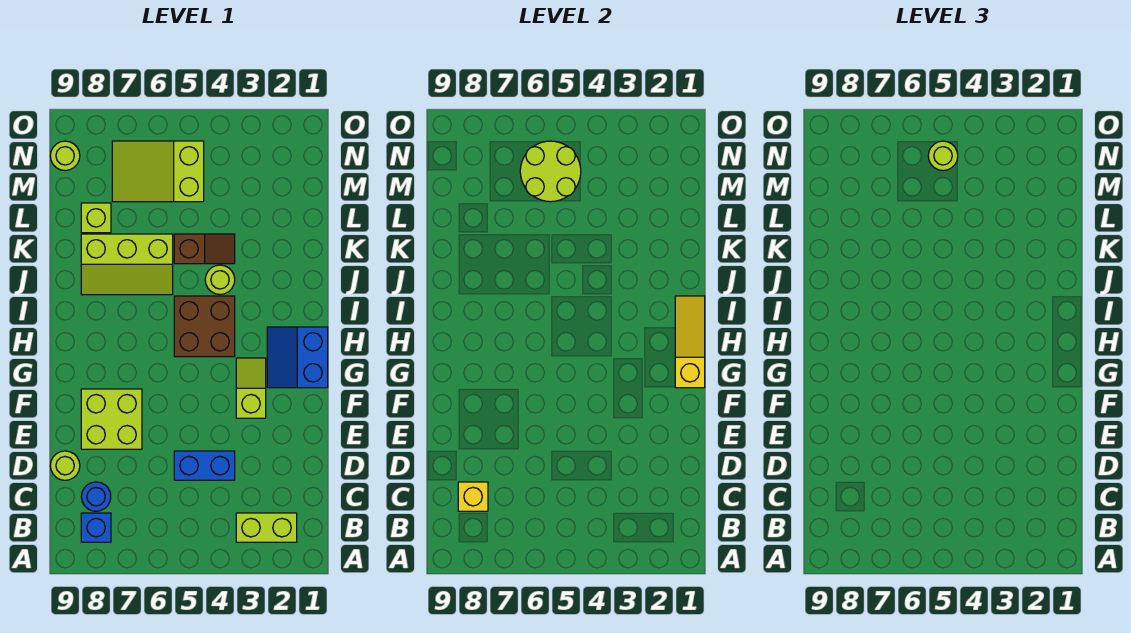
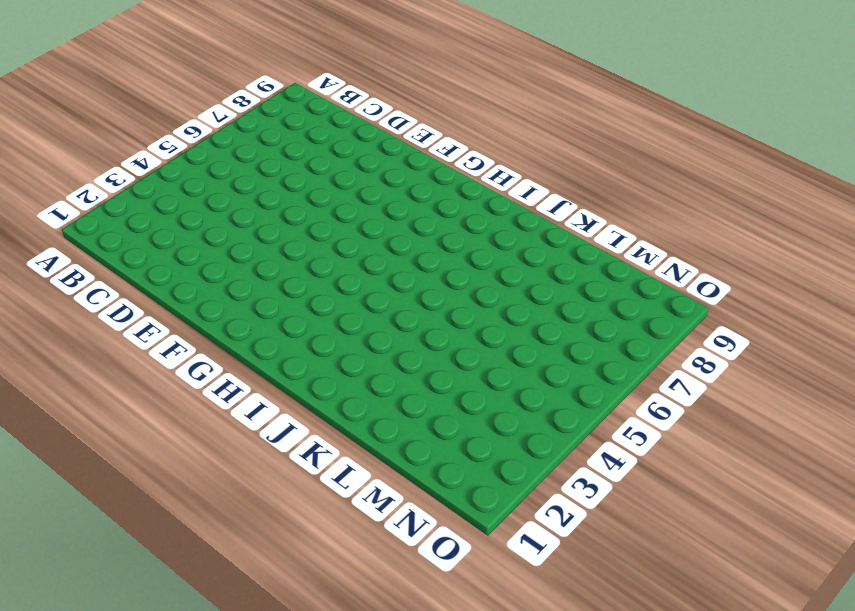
none -> lime brick B2:B3 level 1
none -> blue brick B8 level 1
none -> blue round brick C8 level 1

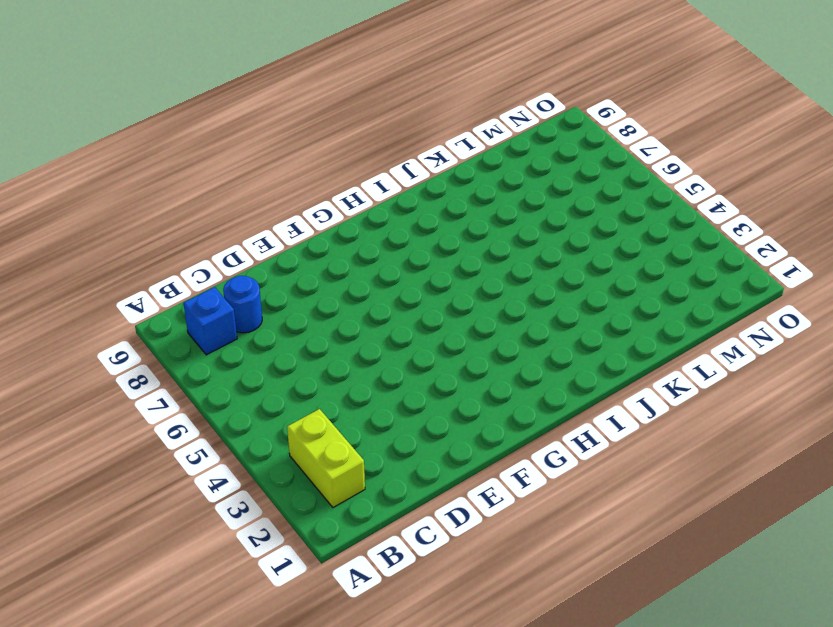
none -> blue brick D4:D5 level 1
none -> lime round brick D9 level 1
none -> lime brick E7:F8 level 1

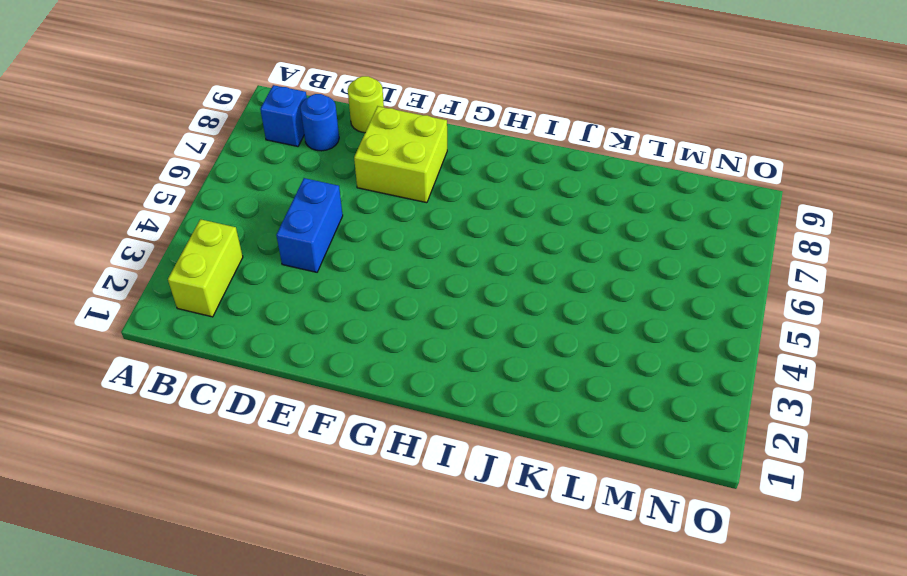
none -> lime slope F3:G3 level 1 top F
none -> blue slope G1:H2 level 1 top 1
none -> brown brick H4:I5 level 1

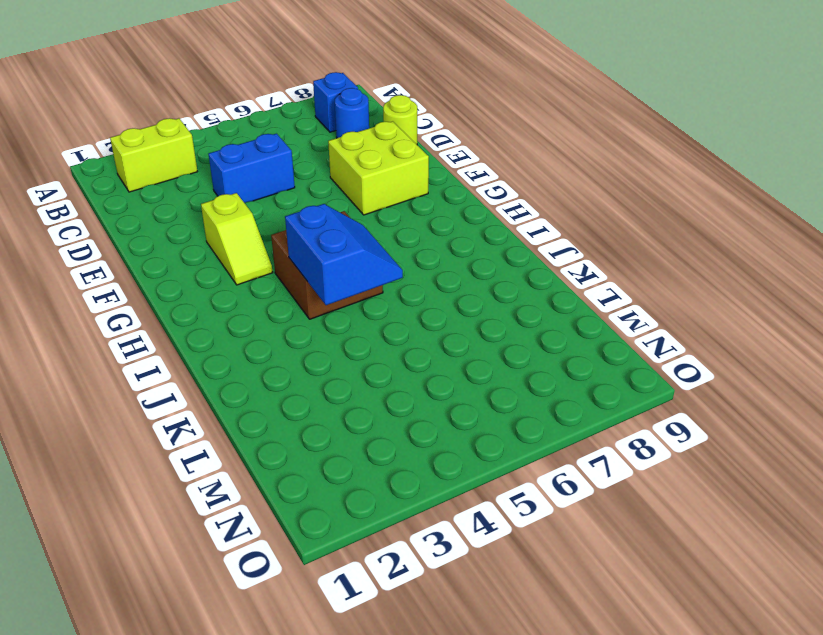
blue slope I4:J5 level 2 top 4 -> blue slope G1:H2 level 1 top 1
none -> lime round brick J4 level 1
none -> lime slope J6:K8 level 1 top K
none -> brown slope K4:K5 level 1 top 5

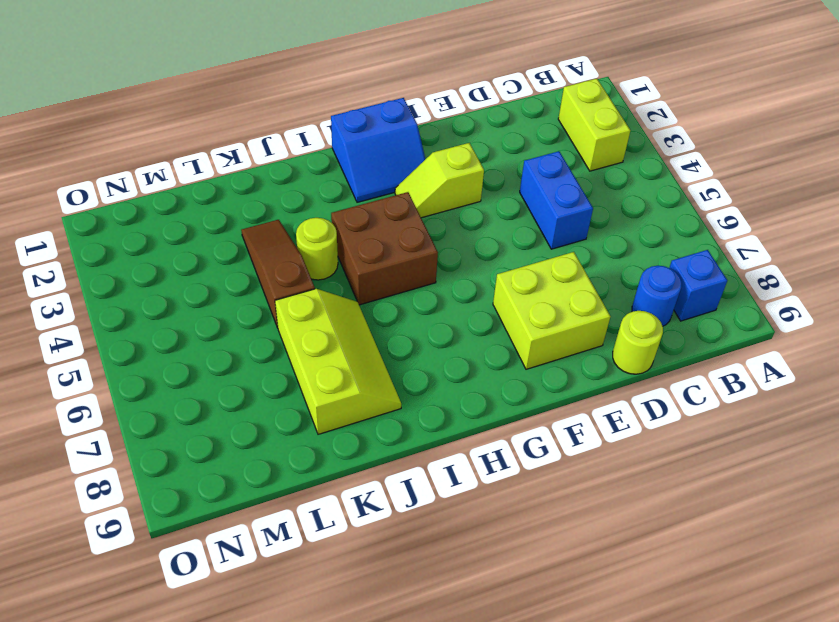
brown slope K3:K5 level 1 top 5 -> brown slope K4:K5 level 1 top 5
none -> lime brick L8 level 1
none -> lime slope M5:N7 level 1 top 5
none -> lime round brick N9 level 1

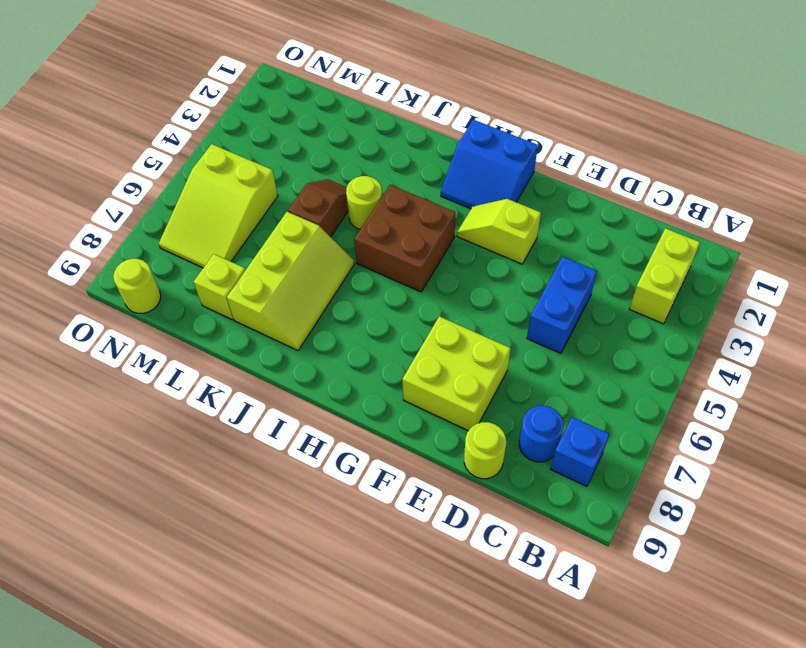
none -> yellow brick C8 level 2
none -> yellow slope G1:I1 level 2 top G
none -> lime round brick M5:N6 level 2

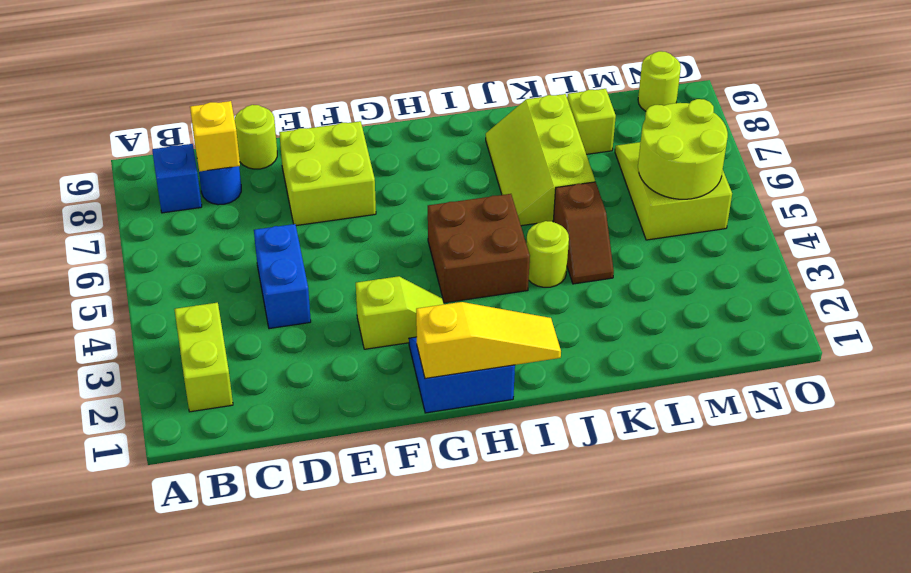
none -> lime round brick N5 level 3

